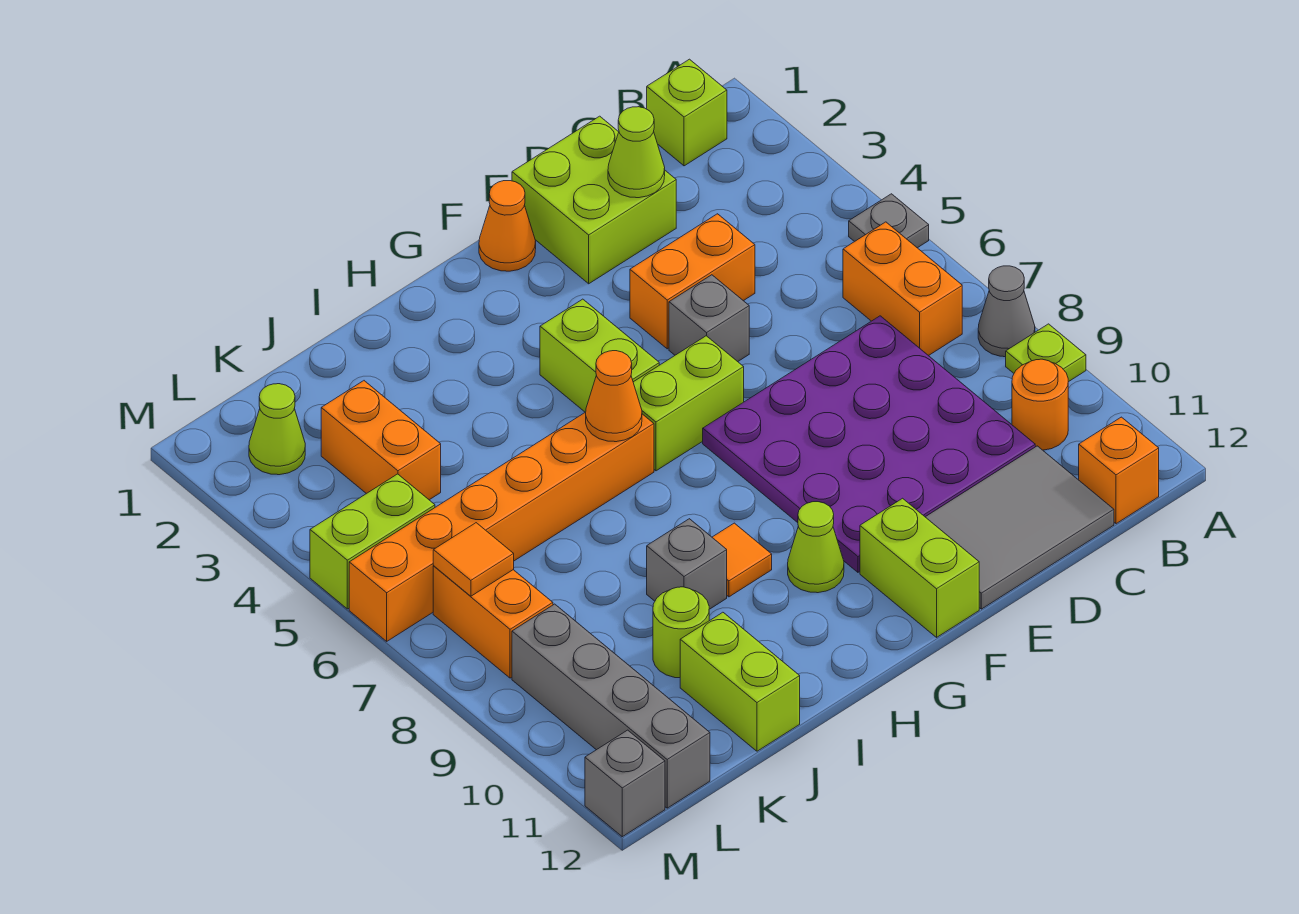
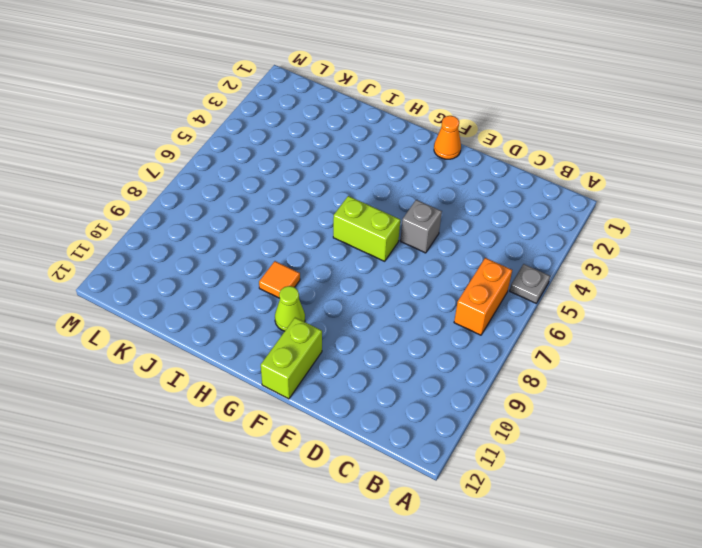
none -> grey cone A8 level 1
none -> lime plate A9 level 1
none -> lime brick B1 level 1
none -> orange round brick B10 level 1

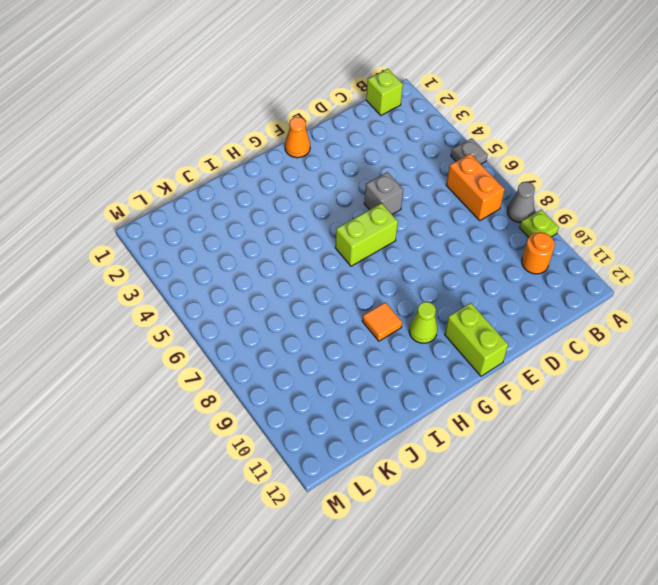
none -> orange brick B12 level 1
none -> purple plate C7:F10 level 1
none -> grey tile C11:E12 level 1
none -> lime brick D1:E2 level 1

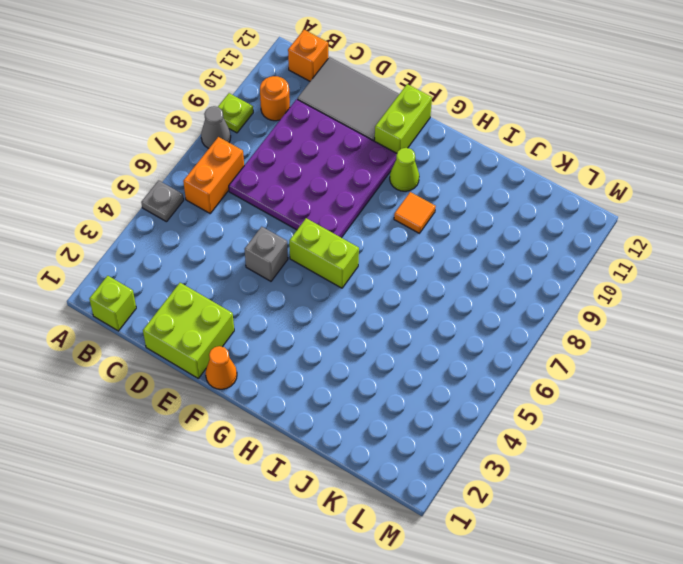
none -> orange brick D4:E4 level 1
none -> lime brick G4:G5 level 1
none -> orange brick H6:M6 level 1
none -> grey brick I9 level 1

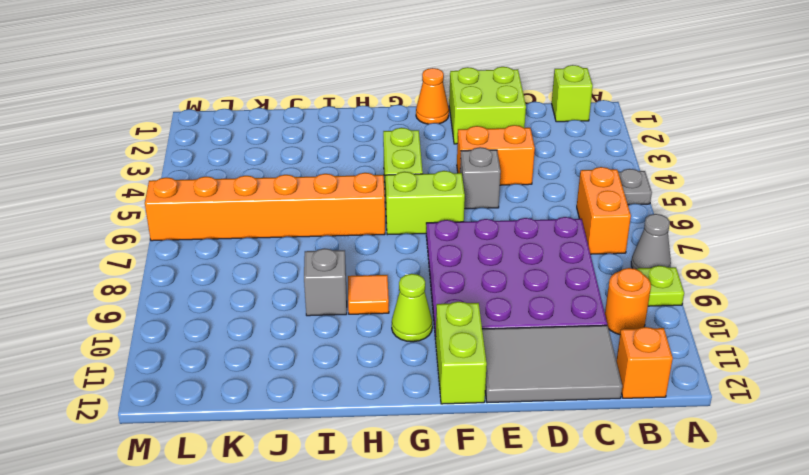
none -> lime round brick J10 level 1
none -> lime brick J11:J12 level 1
none -> orange brick K3:K4 level 1
none -> lime cone L2 level 1

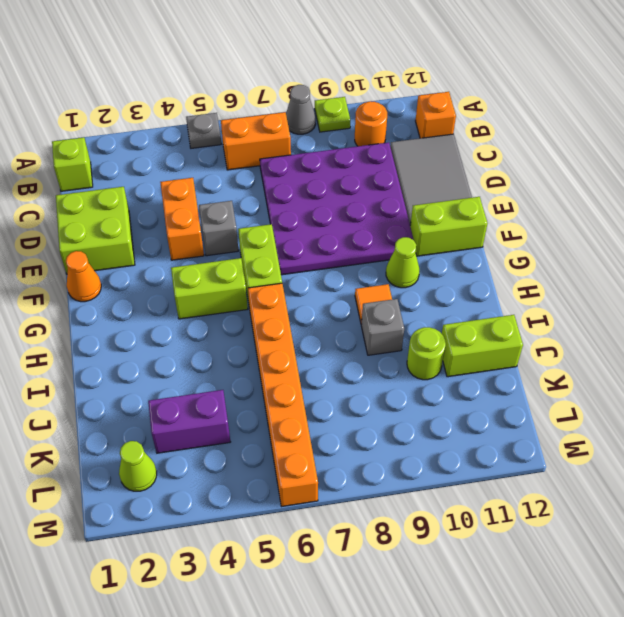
purple brick K3:K4 level 1 -> orange brick K3:K4 level 1
none -> lime brick L5:M5 level 1
none -> orange brick L7:L8 level 1
none -> grey brick L9:L12 level 1
none -> grey brick M12 level 1

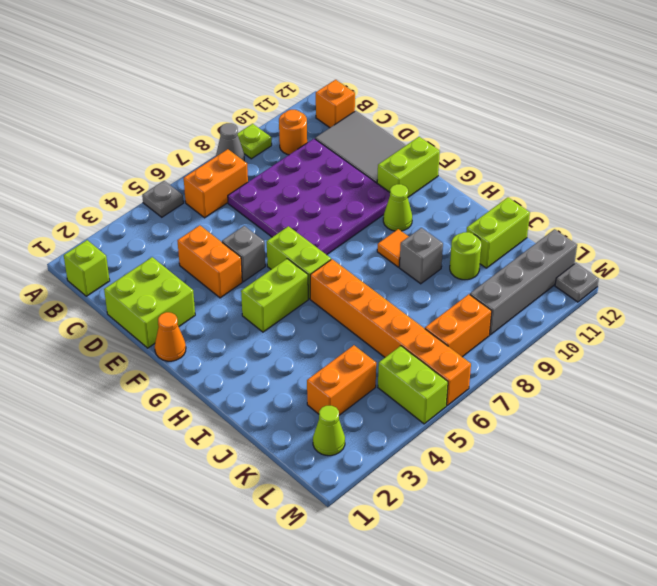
grey plate M12 level 1 -> grey brick M12 level 1
none -> lime cone D2 level 2
none -> orange cone H6 level 2
none -> orange tile L7 level 2

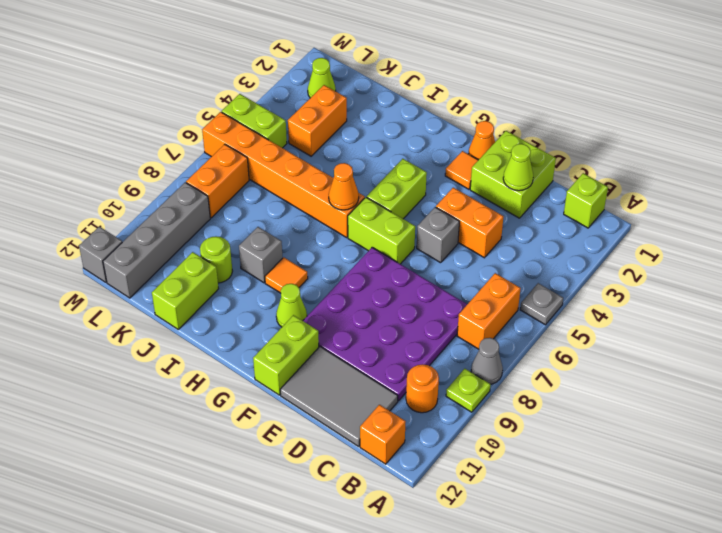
orange tile F2 level 1 -> orange tile L7 level 2

